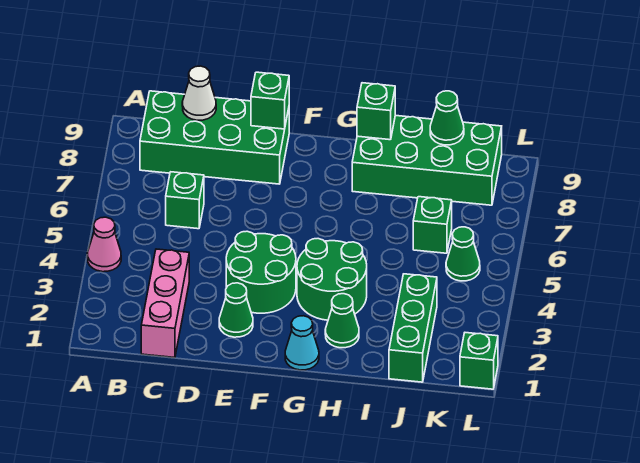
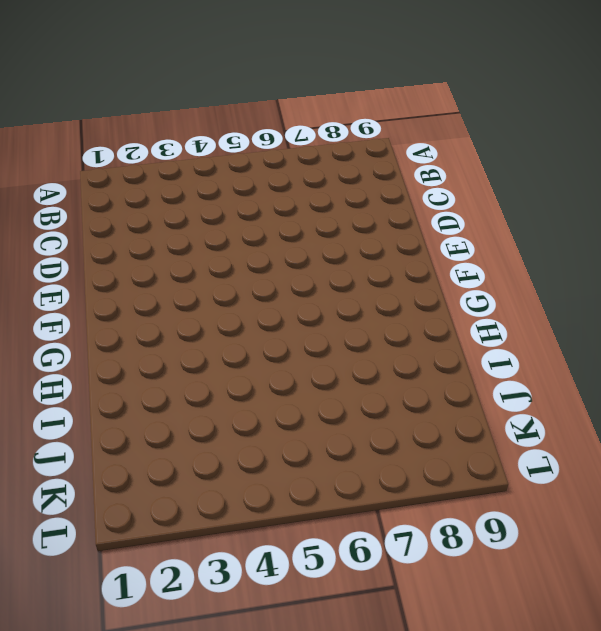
none -> pink cone A4 level 1
none -> green brick B8:E9 level 1
none -> pink brick C1:C3 level 1

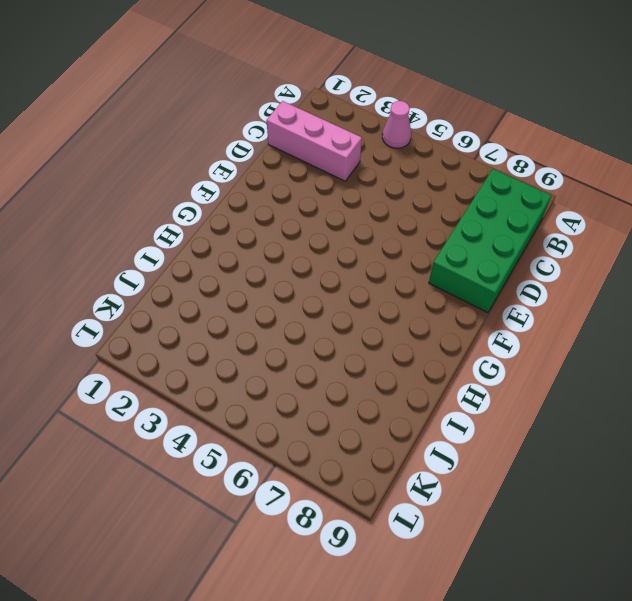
none -> green brick C6 level 1
none -> green cone E2 level 1
none -> green round brick E3:F4 level 1

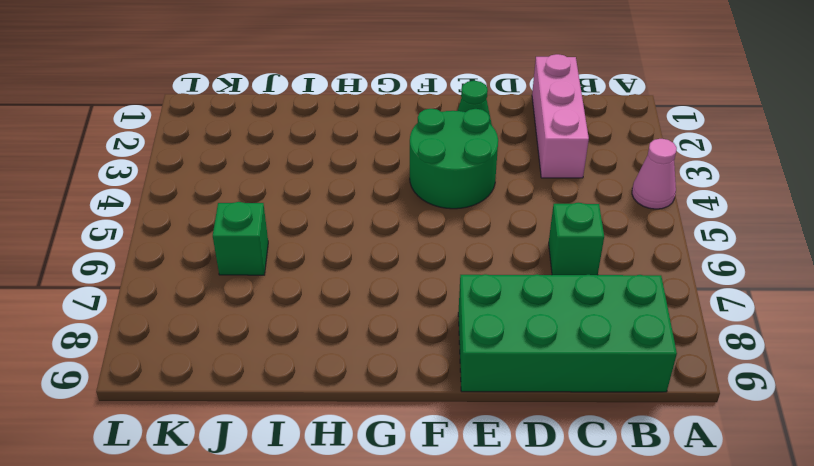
none -> cyan cone G1 level 1
none -> green round brick G3:H4 level 1
none -> green cone H2 level 1

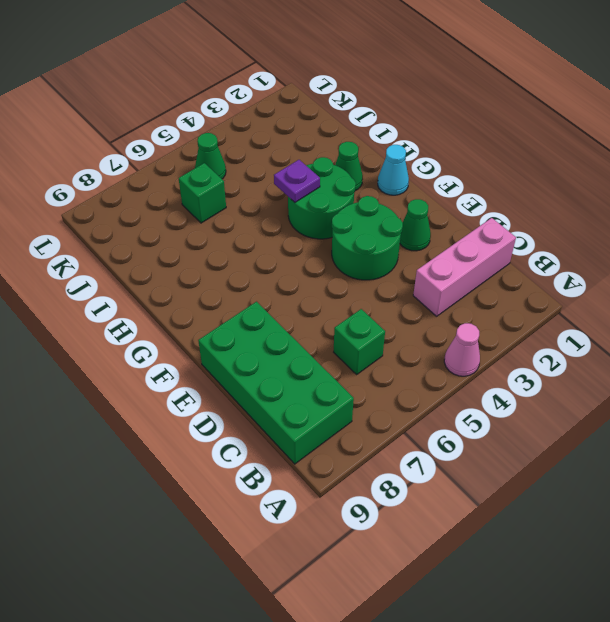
purple plate H4 level 2 -> none
none -> green brick H8:K9 level 1
none -> green brick J1:J3 level 1
none -> green brick L1 level 1

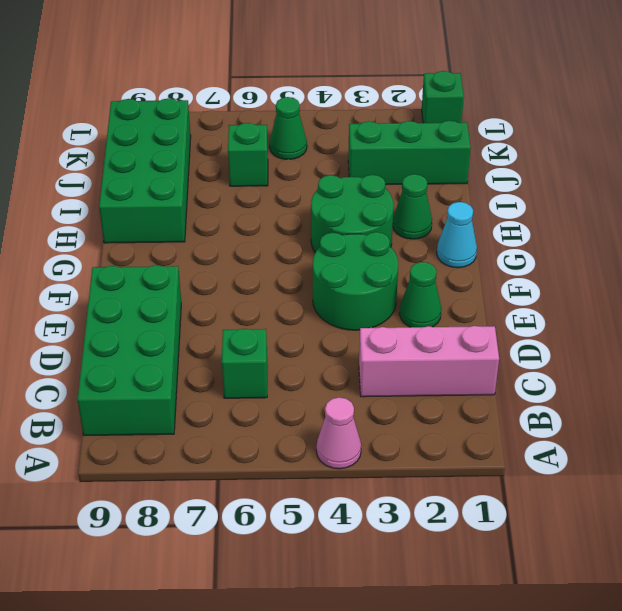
none -> white cone C9 level 2
none -> green brick E9 level 2
none -> green brick H9 level 2

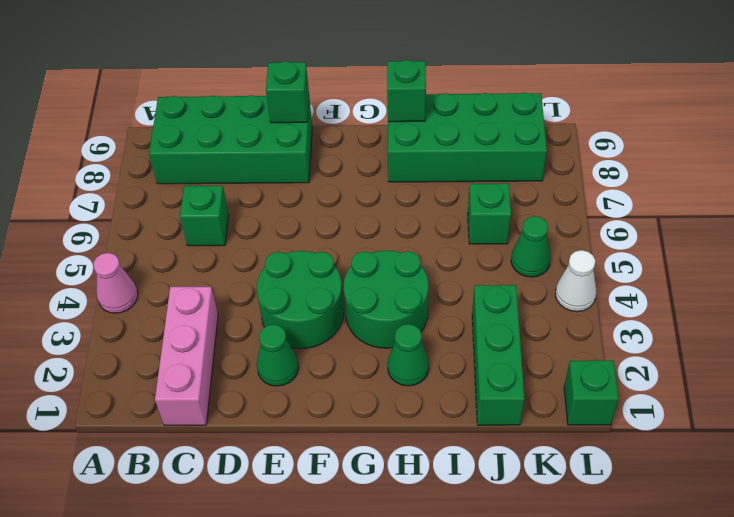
white cone L4 level 1 -> white cone C9 level 2
none -> cyan cone G1 level 1
none -> green cone J9 level 2

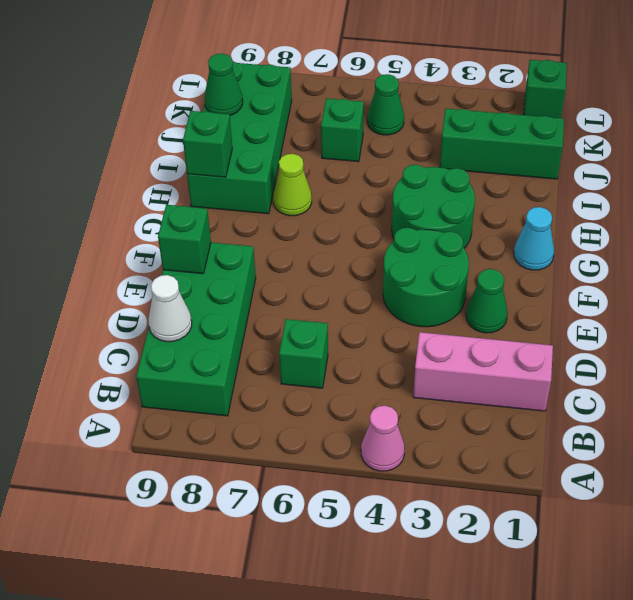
lime cone H7 level 1 -> none
none -> green cone H2 level 1

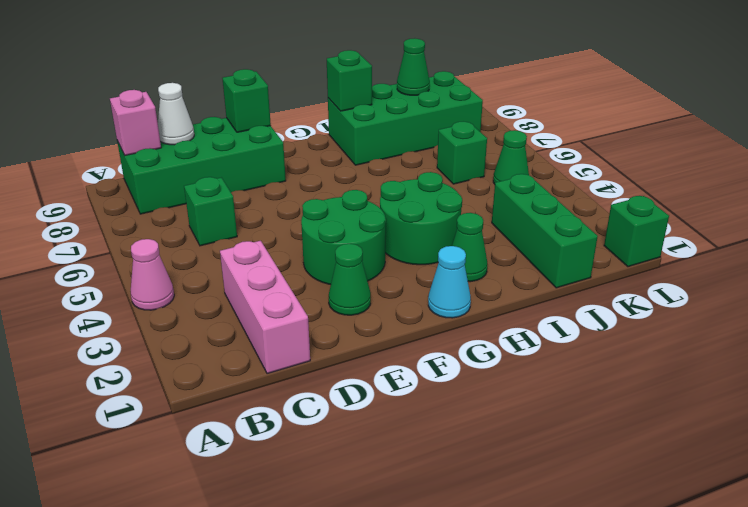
pink brick B9 level 2 -> none

